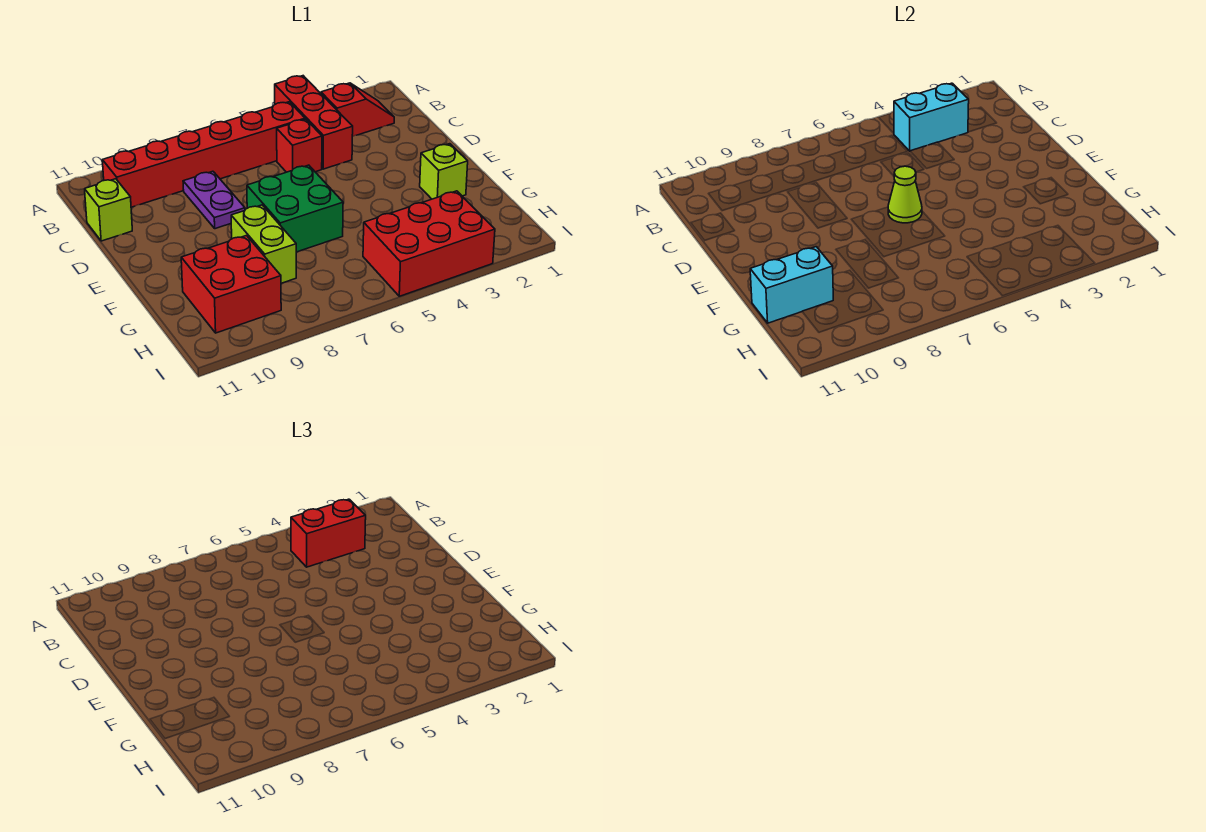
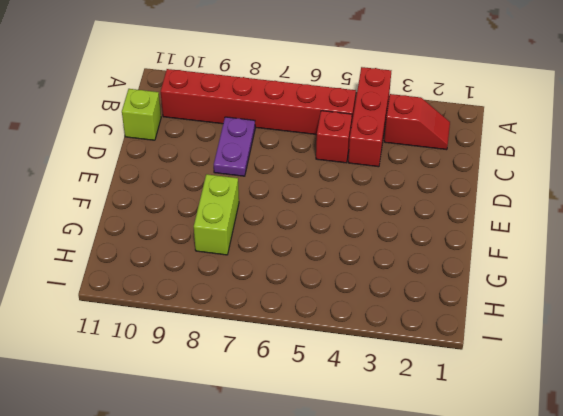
none -> green brick E6:F7 level 1
none -> lime brick F2 level 1
none -> red brick G9:H10 level 1

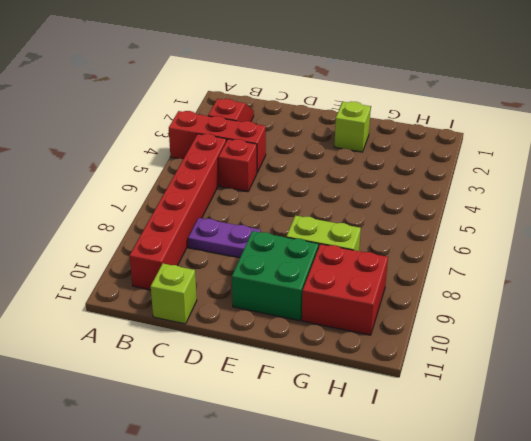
green brick E9:F10 level 1 -> green brick E6:F7 level 1
none -> red brick H3:I5 level 1
none -> cyan brick B3:B4 level 2
none -> lime cone E6 level 2

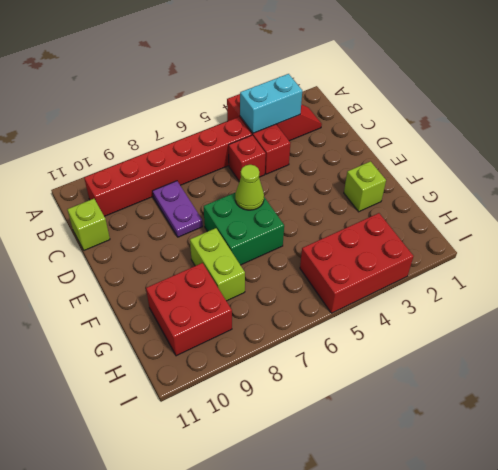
none -> cyan brick G10:G11 level 2
none -> red brick B3:B4 level 3

